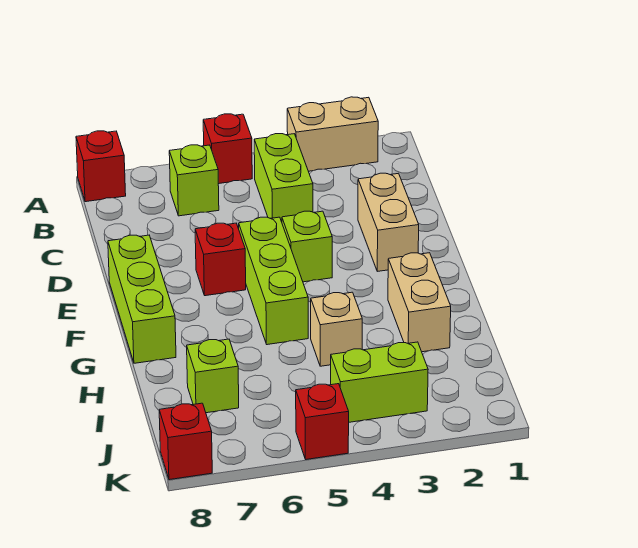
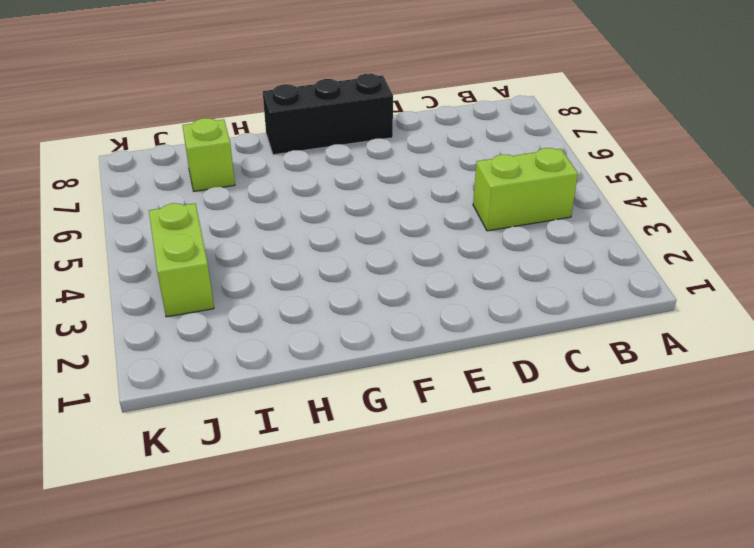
black brick E8:G8 level 1 -> lime brick E8:G8 level 1
none -> tan brick A2:A3 level 1
none -> red brick A5 level 1
none -> red brick A8 level 1

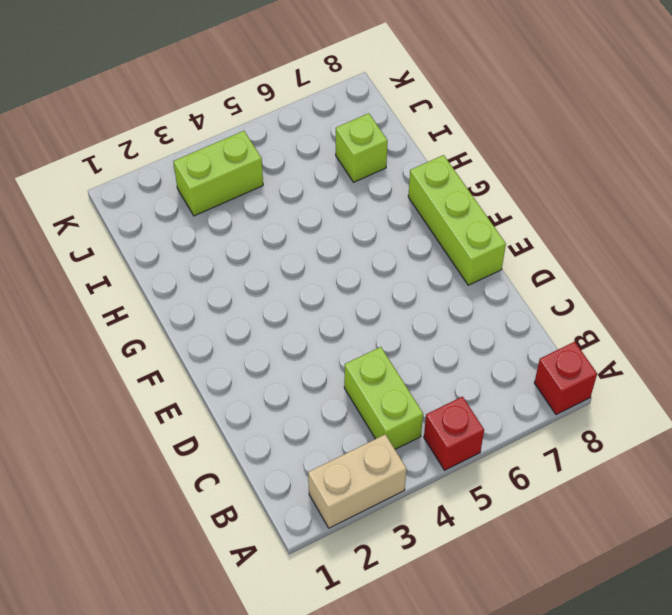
none -> lime brick B6 level 1
none -> tan brick D2:E2 level 1
none -> lime brick E4 level 1

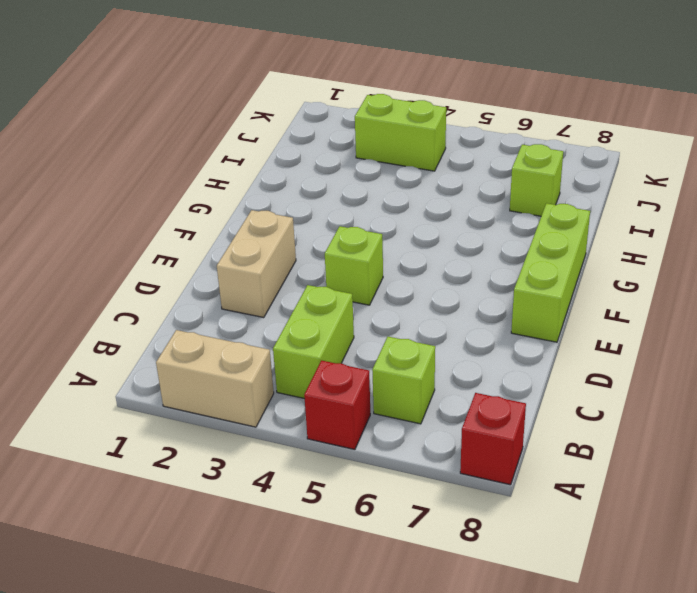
none -> lime brick E5:G5 level 1
none -> red brick E6 level 1
none -> tan brick G2:H2 level 1

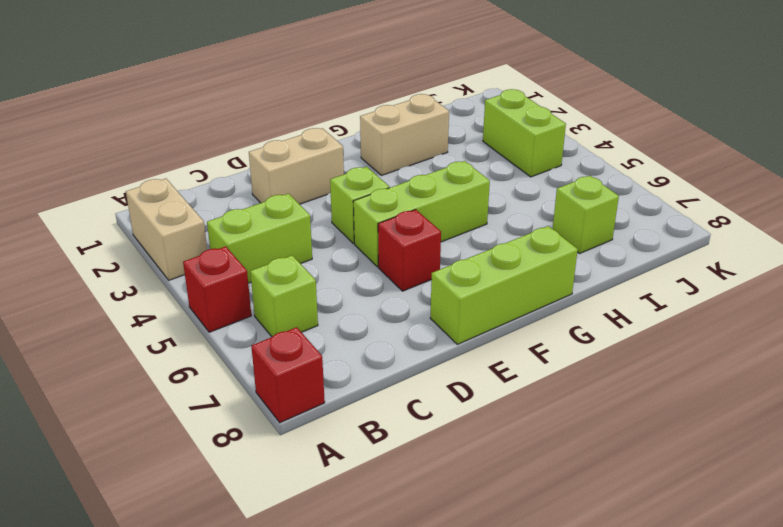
none -> tan brick H4 level 1
none -> red brick K5 level 1
none -> red brick K8 level 1

